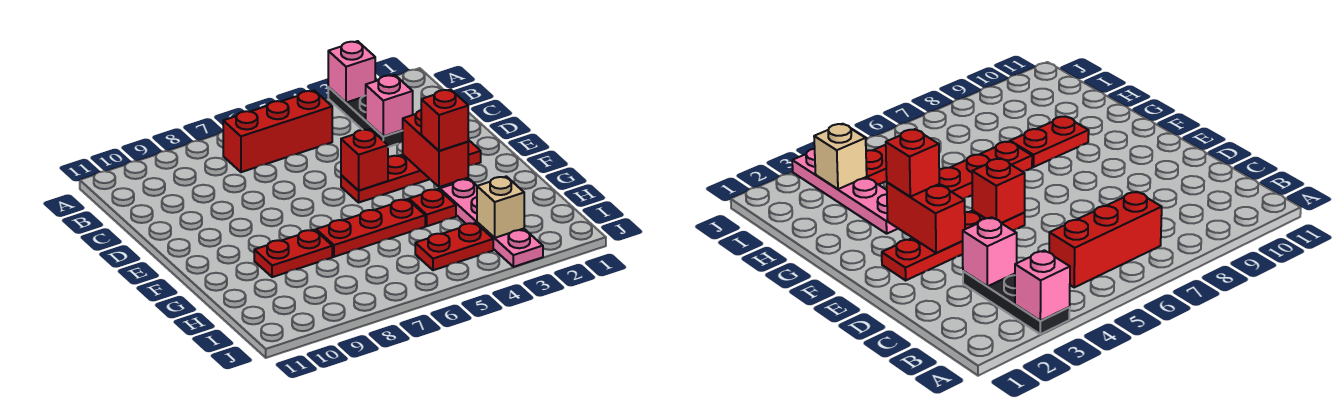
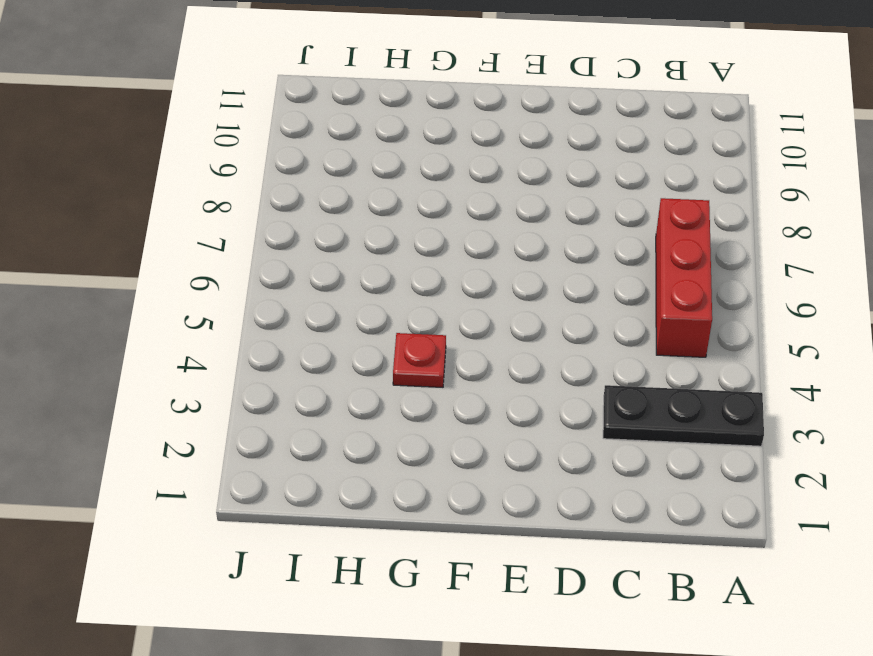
none -> red plate E2:E5 level 1
none -> pink plate G3:J3 level 1
none -> red plate G5:G7 level 1

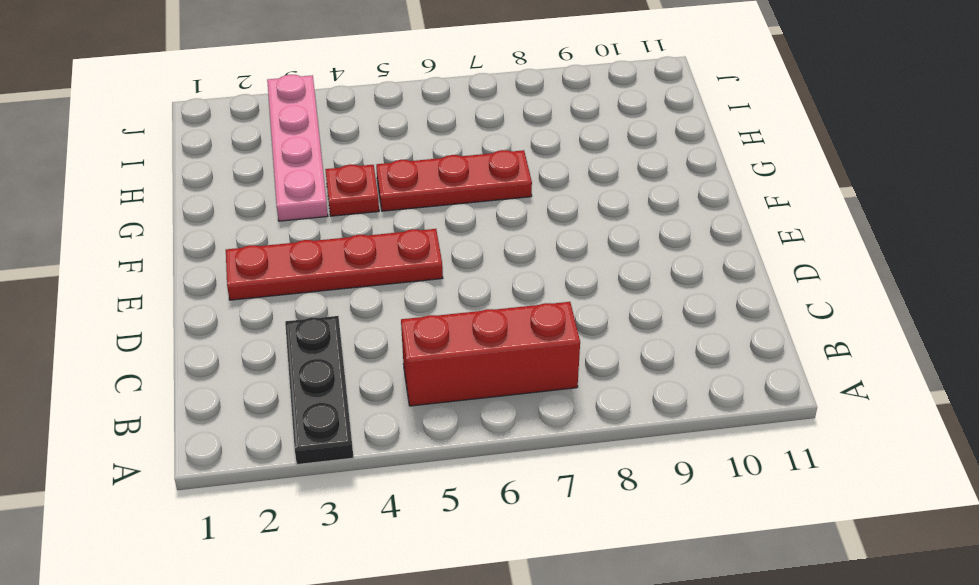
none -> red plate G8:G9 level 1
none -> red plate I4:I5 level 1
none -> pink brick A3 level 2

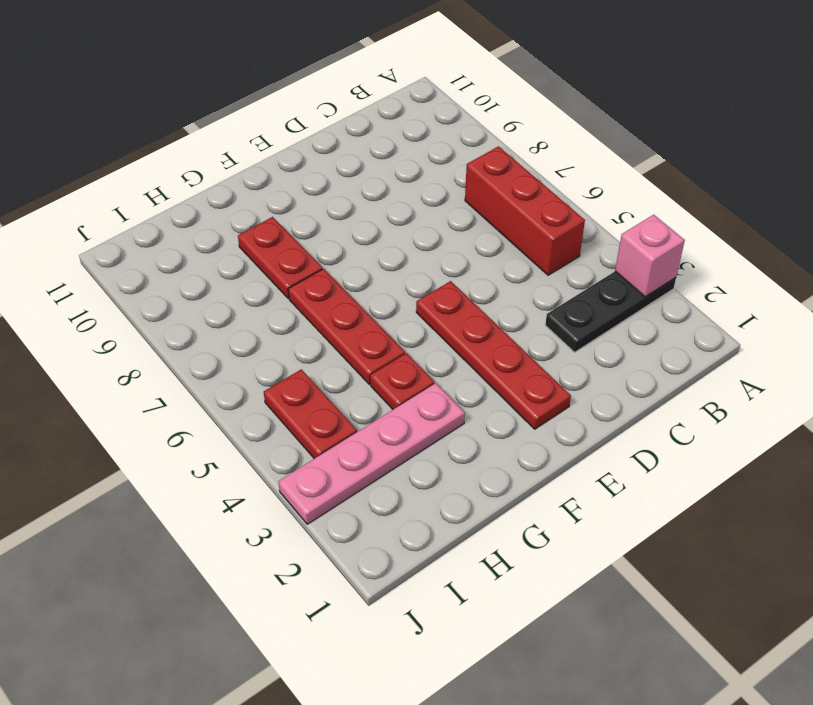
none -> pink brick C3 level 2
none -> red brick E3:F3 level 2
none -> red brick E5 level 2

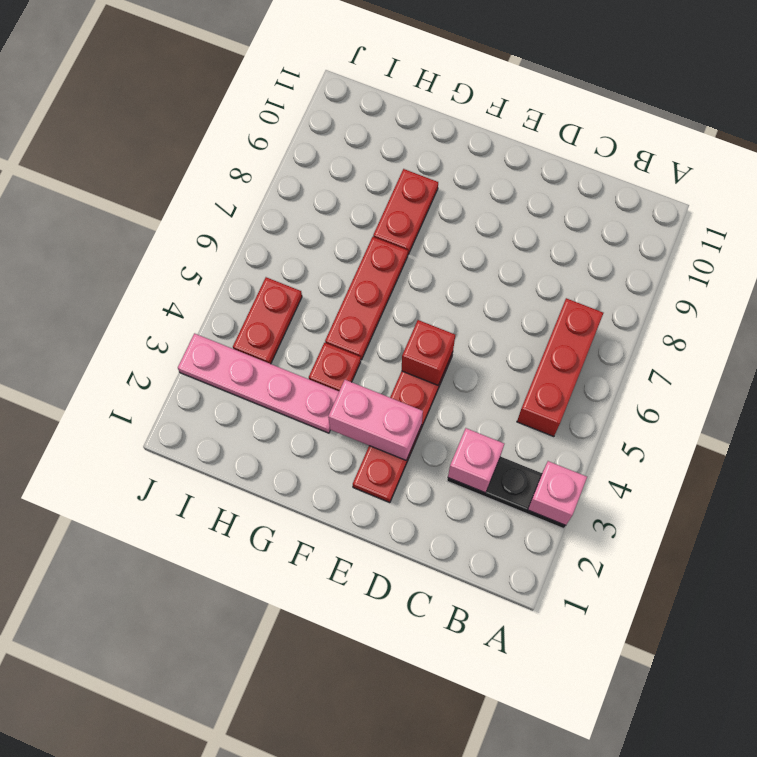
pink brick E3:F3 level 2 -> red brick E3:F3 level 2
none -> tan brick I3 level 2
none -> red brick F3 level 3

